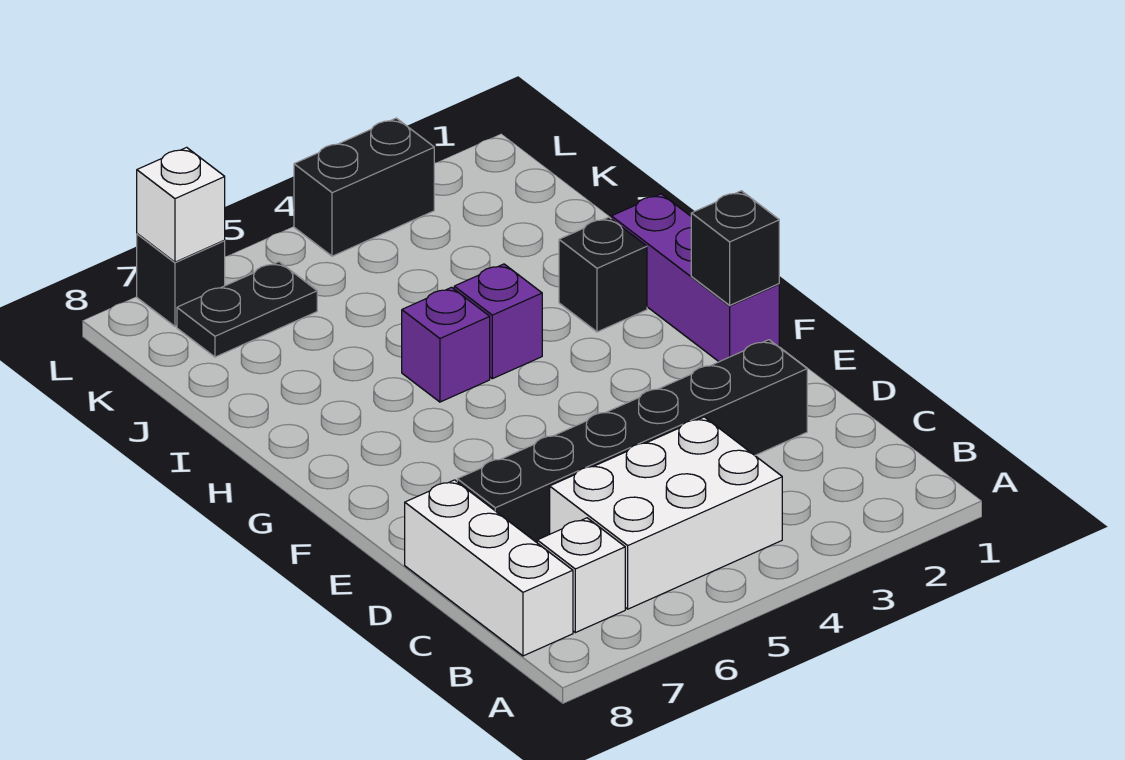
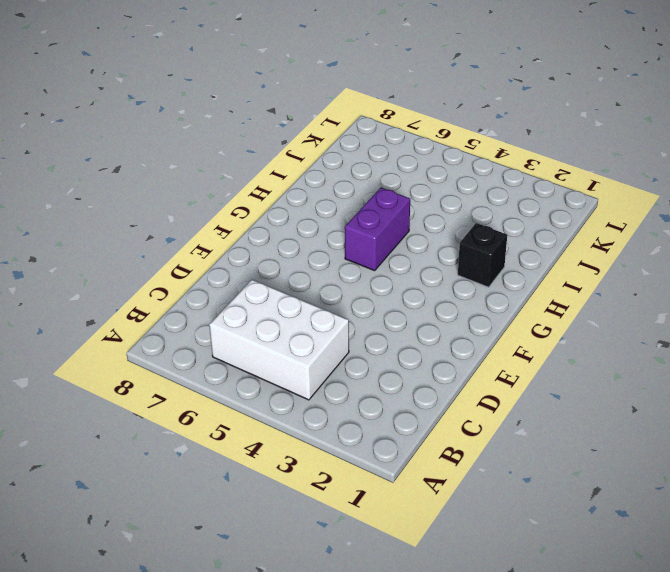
purple brick G5:H5 level 1 -> purple brick H5 level 1
none -> white brick B7 level 1
none -> white brick B8:D8 level 1
none -> black brick D2:D7 level 1

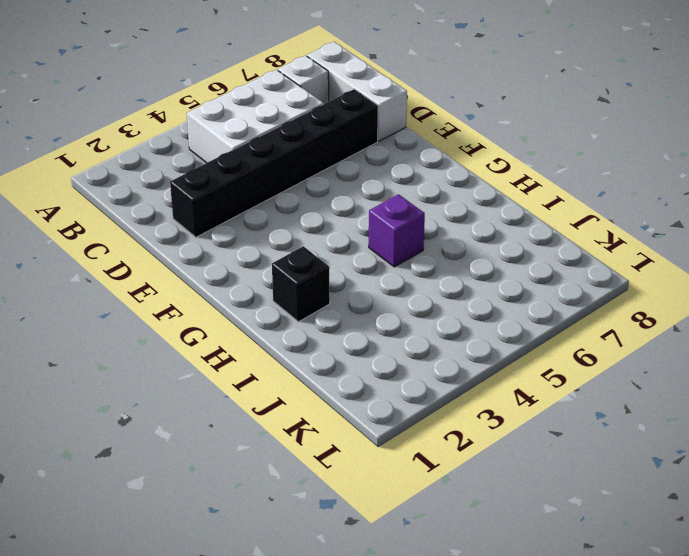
none -> purple brick F1:H1 level 1
none -> purple brick H4 level 1
none -> black plate K6:K7 level 1

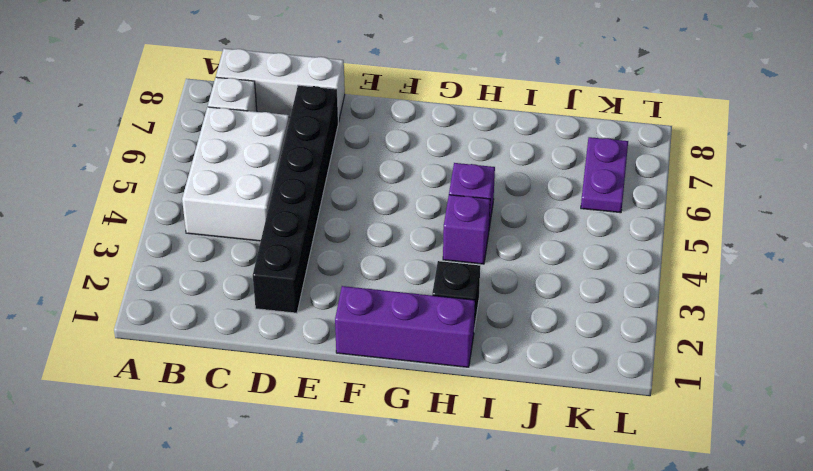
purple plate K6:K7 level 1 -> black plate K6:K7 level 1
none -> black brick L3:L4 level 1
none -> black brick L7 level 1
none -> black brick F1 level 2

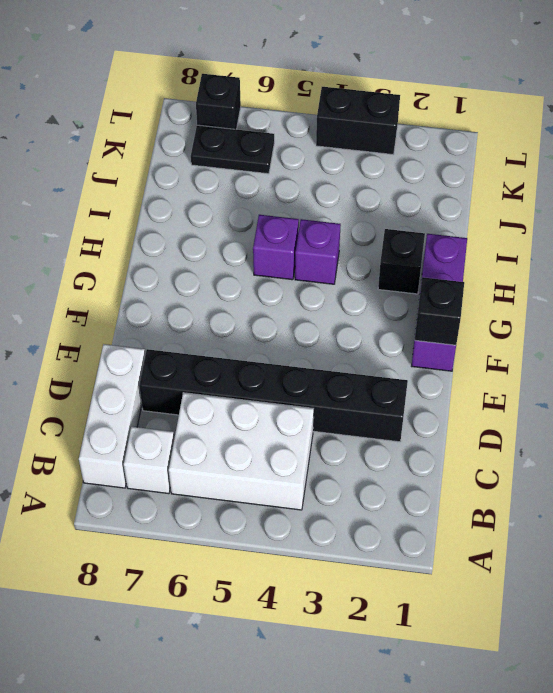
none -> white brick L7 level 2

